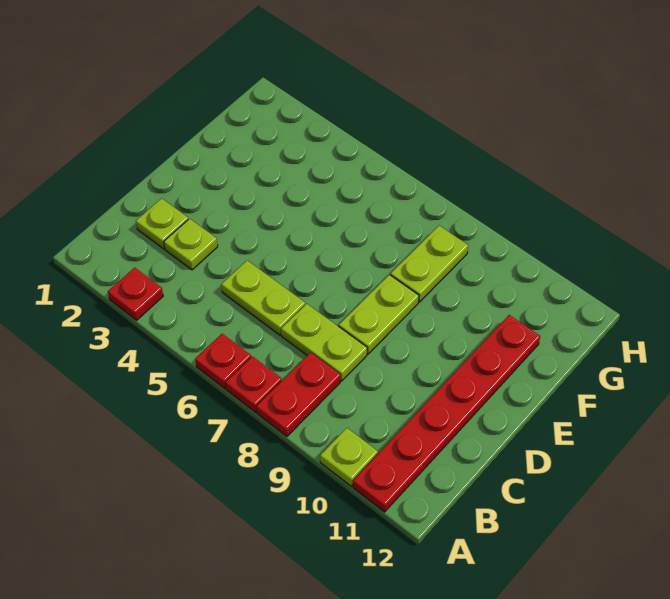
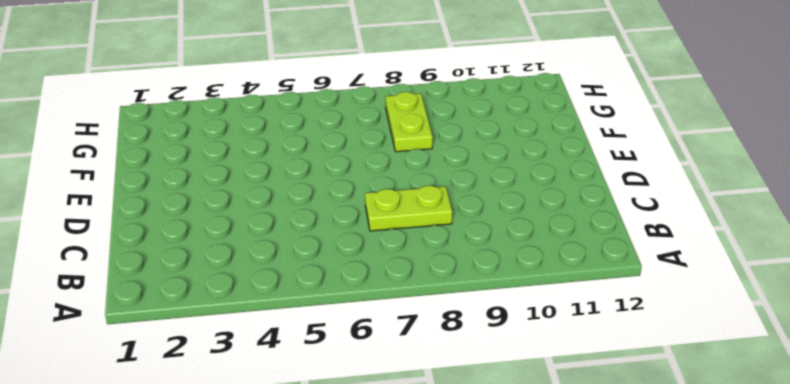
none -> red plate A3 level 1
none -> red plate A6 level 1
none -> red plate A7 level 1

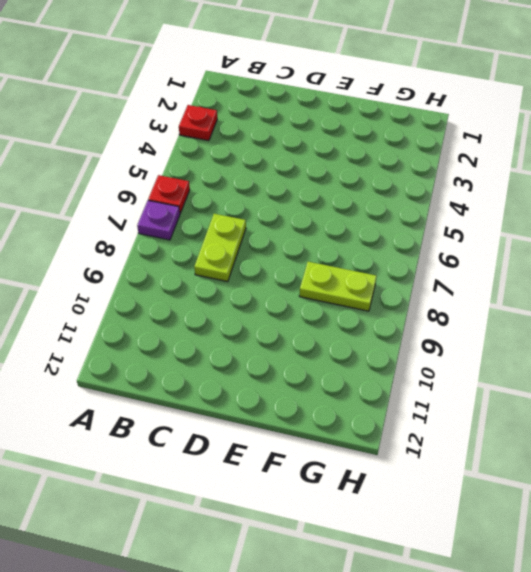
purple plate A7 level 1 -> red plate A7 level 1
none -> red plate A8:B8 level 1
none -> lime plate A10 level 1
none -> red plate A11:F11 level 1

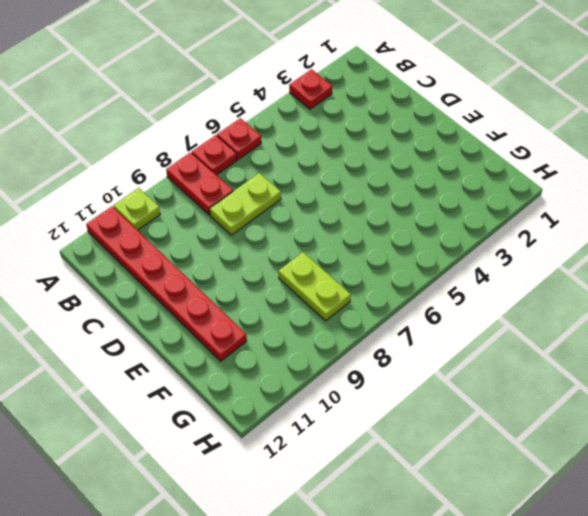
none -> lime plate C2 level 1
none -> lime plate C3 level 1
none -> lime plate C5:C6 level 1

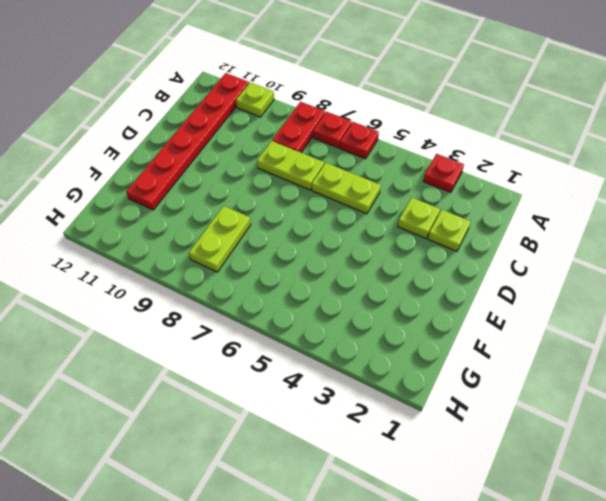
none -> lime plate D8:E8 level 1

